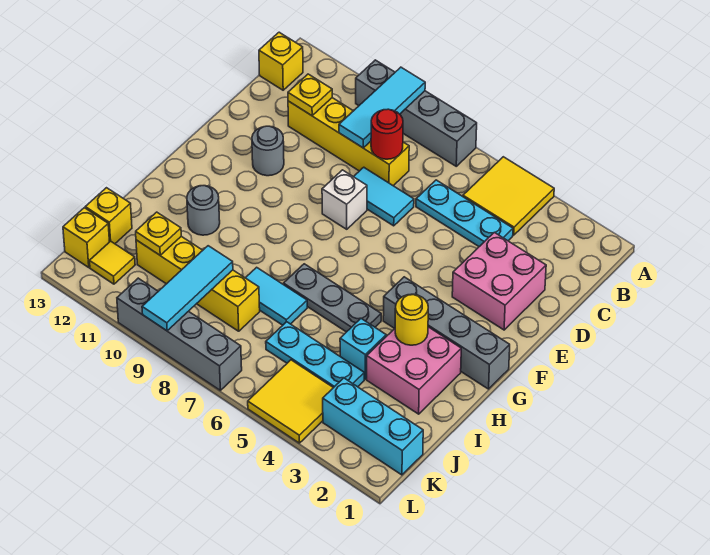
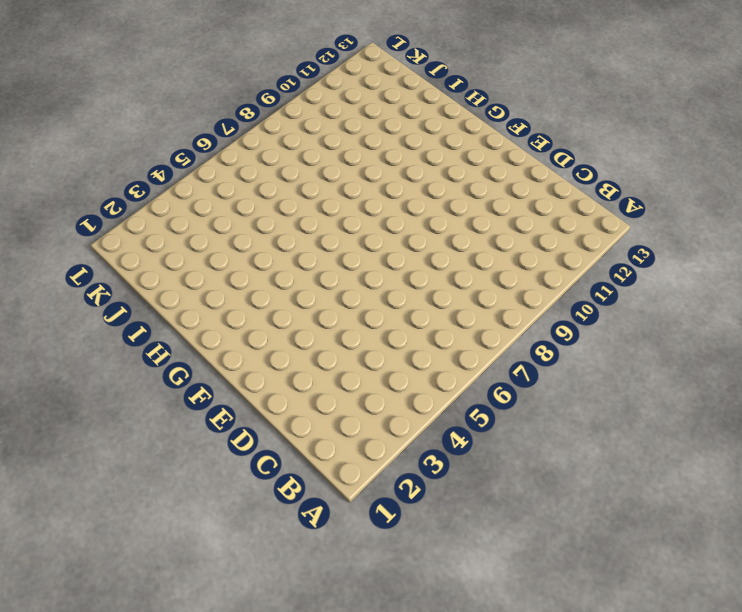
none -> yellow tile A4:B5 level 1
none -> grey brick A7:A10 level 1
none -> yellow brick B13 level 1

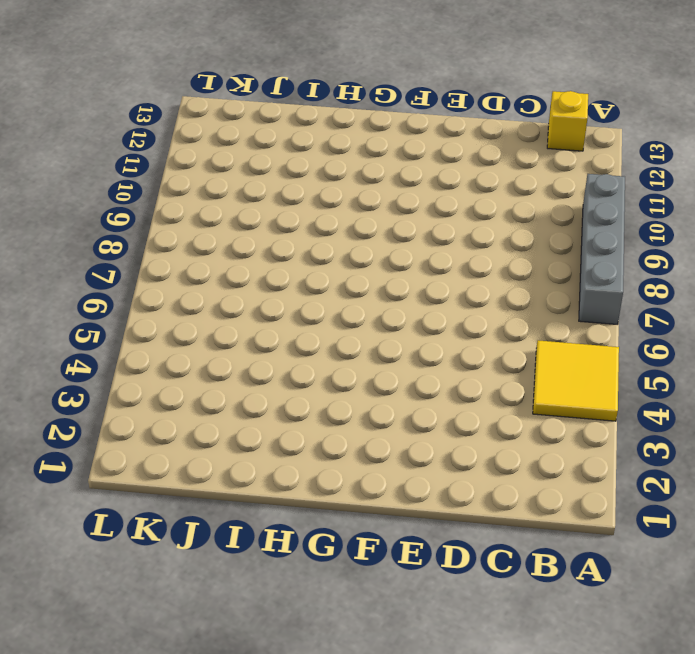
none -> cyan plate C4:C6 level 1
none -> yellow brick C8:C11 level 1
none -> pink brick D2:E3 level 1

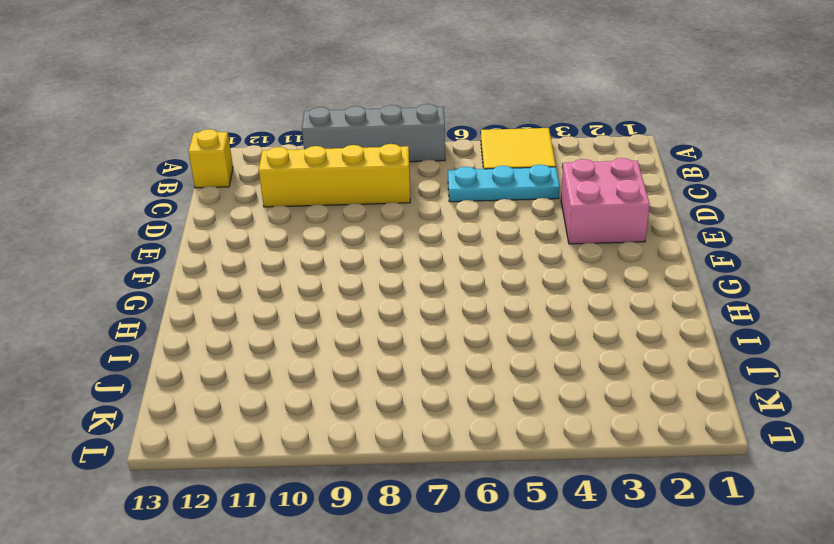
none -> cyan tile D7:D8 level 1
none -> white brick E8 level 1
none -> grey round brick E11 level 1

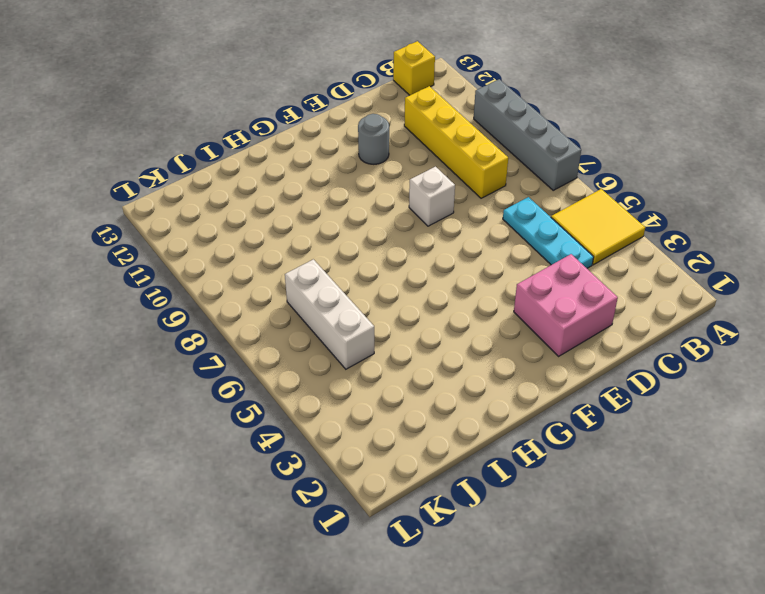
white brick J5:J7 level 1 -> cyan plate J4:J6 level 1
none -> cyan tile D7:D8 level 1
none -> grey brick G1:G4 level 1
none -> pink brick H2:I3 level 1

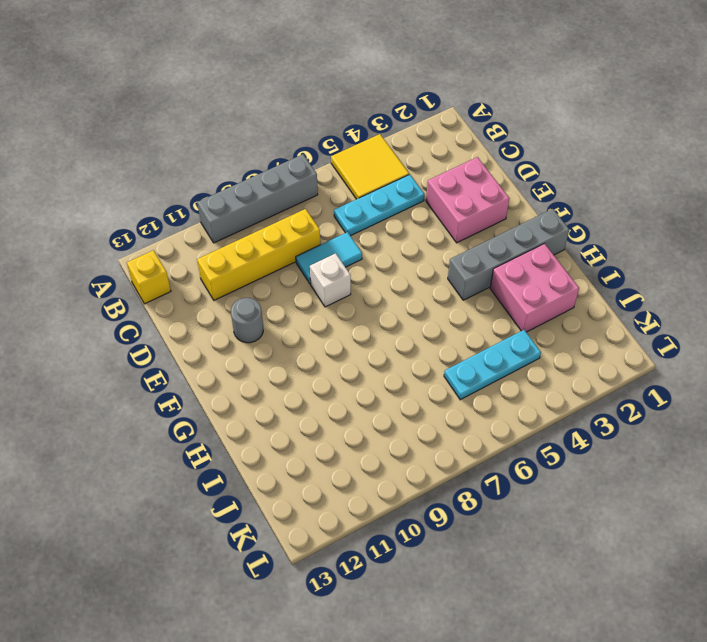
none -> grey plate H5:H7 level 1
none -> grey round brick H11 level 1
none -> cyan brick I4 level 1

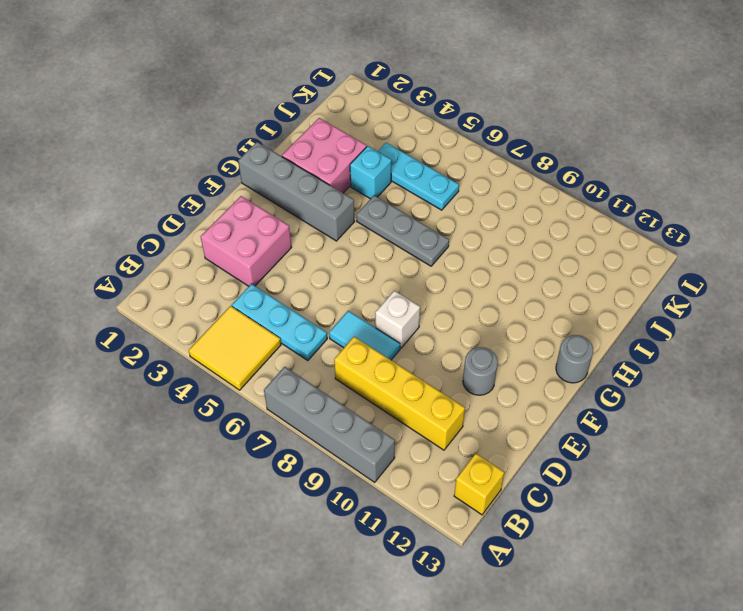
grey round brick G13 level 1 -> grey round brick H11 level 1
none -> cyan tile I7:I8 level 1
none -> yellow brick J8:J11 level 1
none -> yellow brick J13 level 1

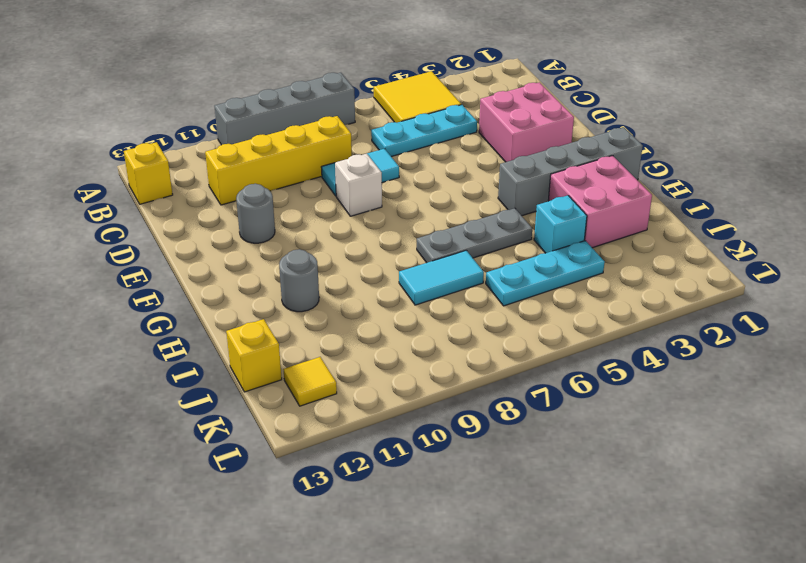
none -> yellow brick J8:J11 level 1
none -> cyan brick K1:K3 level 1
none -> yellow tile K4:L5 level 1

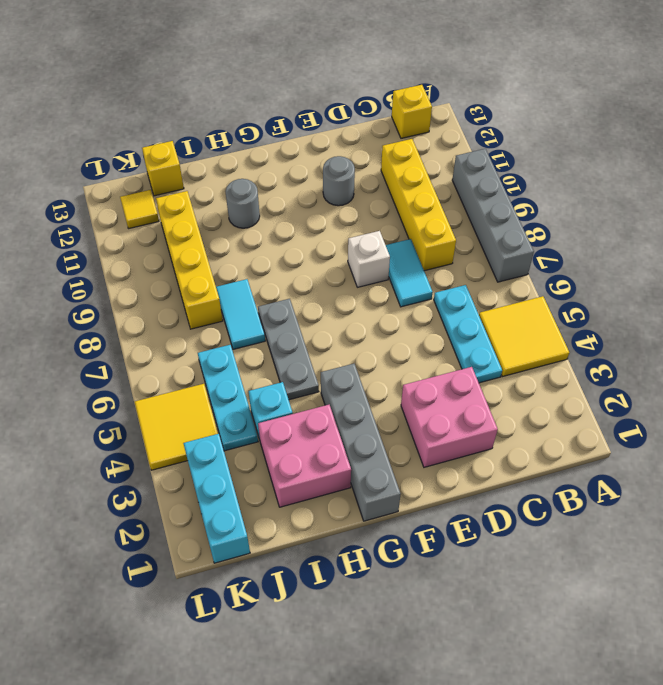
none -> yellow brick K13 level 1
none -> grey brick L7:L10 level 1
none -> cyan tile A9:C9 level 2

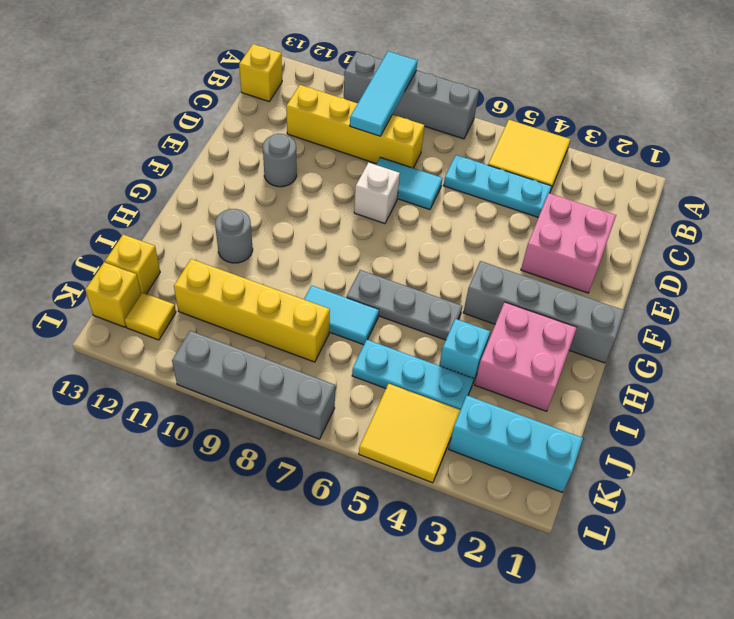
none -> red round brick C8 level 2
none -> yellow plate C11 level 2
none -> yellow round brick H3 level 2

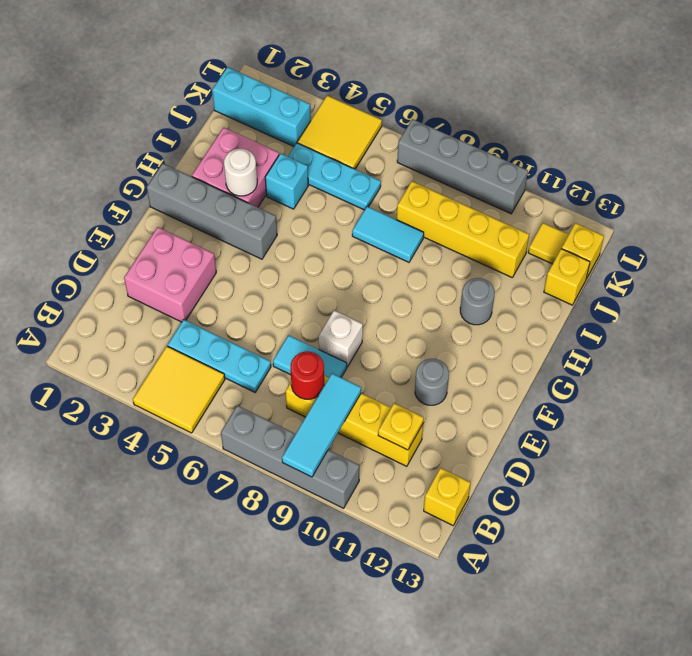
white round brick H3 level 2 -> yellow round brick H3 level 2
none -> grey plate H5:H7 level 1
none -> cyan tile J9:L9 level 2
none -> yellow plate J11 level 2

